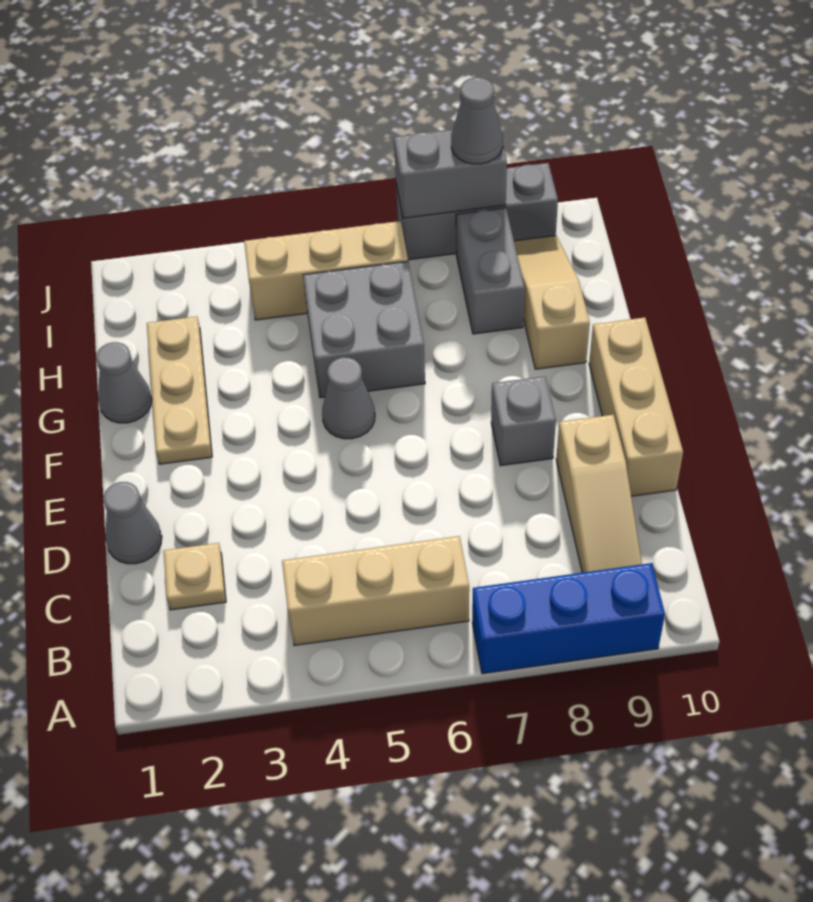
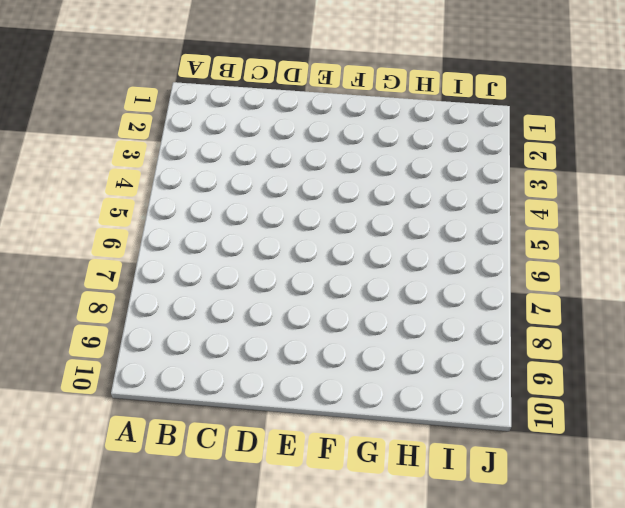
none -> blue brick A7:A9 level 1
none -> tan brick B4:B6 level 1
none -> tan slope B9:D9 level 1 top D

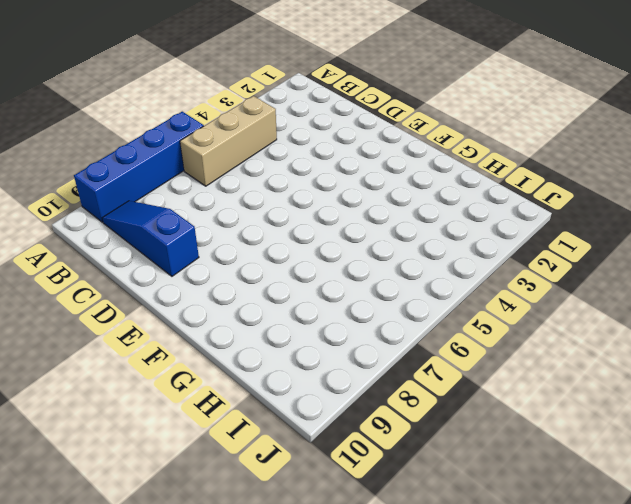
blue brick A6:A9 level 1 -> blue brick A7:A9 level 1
blue slope B9:D9 level 1 top D -> tan slope B9:D9 level 1 top D
none -> tan plate C2 level 1
none -> grey cone D1 level 1
none -> tan brick D10:F10 level 1

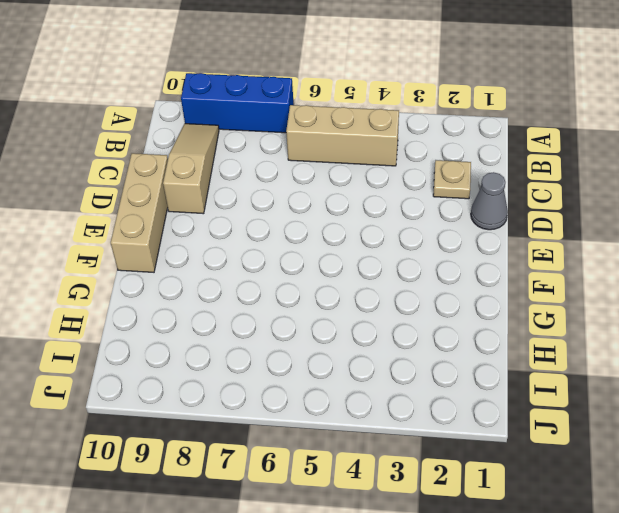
none -> grey brick E8 level 1
none -> tan plate F2:H2 level 1
none -> grey cone F5 level 1

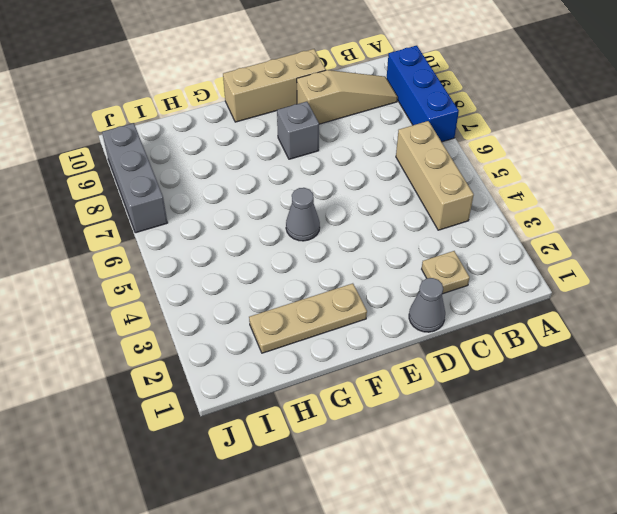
none -> grey cone G1 level 1
none -> grey brick G5:H6 level 1
none -> tan slope G9:I9 level 1 top G

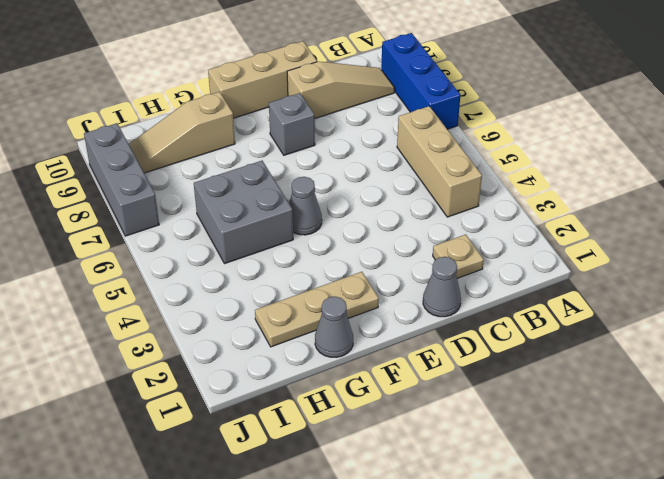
none -> grey brick H8:I8 level 1
none -> tan brick I4:I6 level 1
none -> grey brick J7:J8 level 2

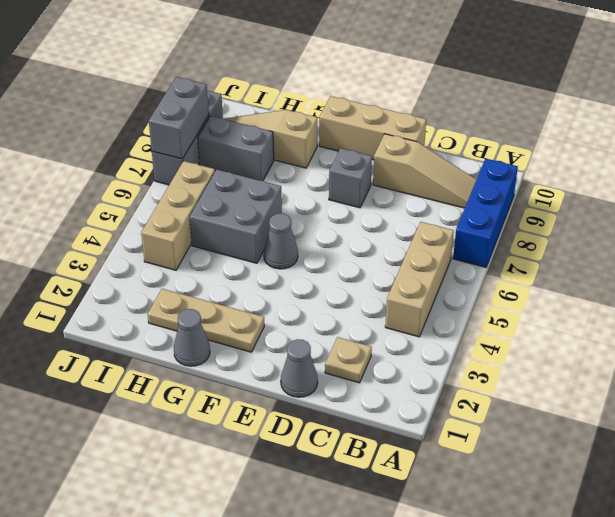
none -> grey cone J8 level 3

